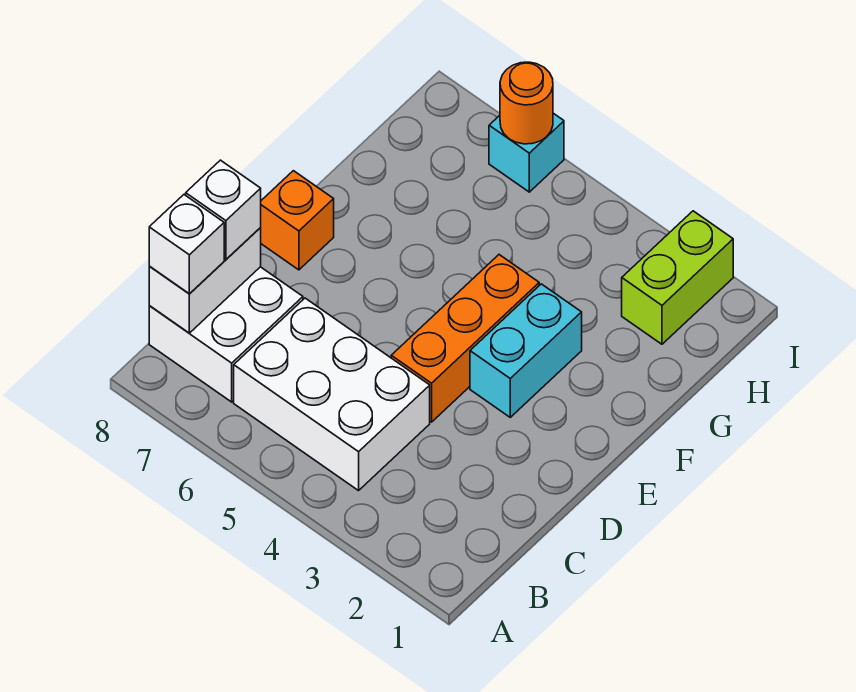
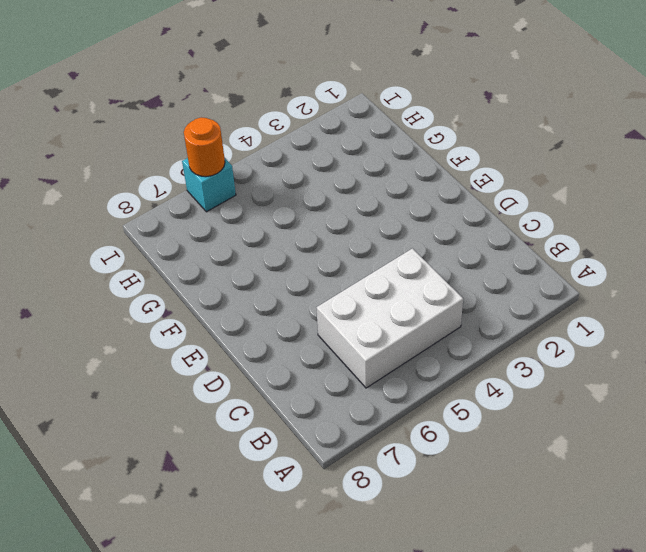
none -> white brick B7:C8 level 1
none -> orange brick D4:F4 level 1

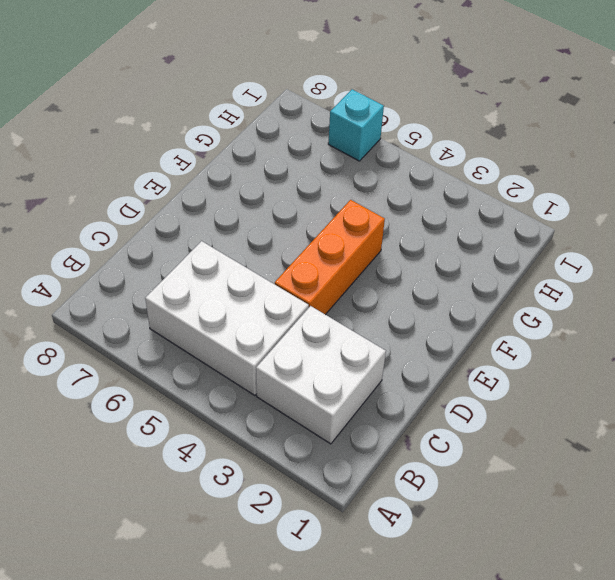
white brick B2:C3 level 1 -> white brick B7:C8 level 1
none -> cyan brick E3:F3 level 1
none -> orange brick E8 level 1

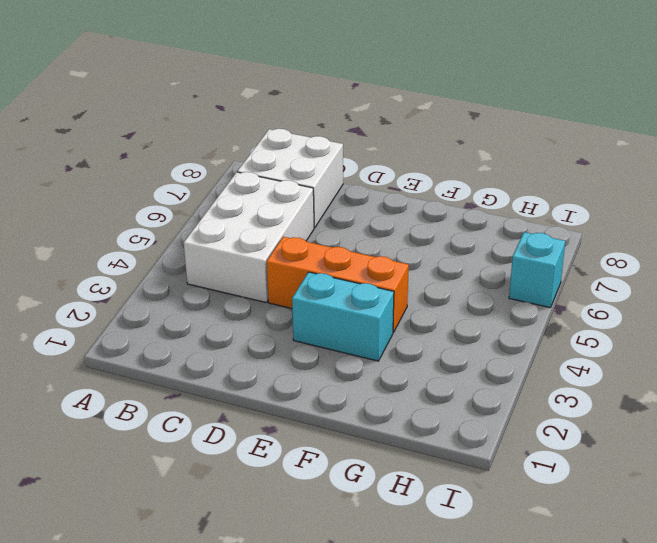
none -> orange brick E8 level 1
none -> lime brick H2:I2 level 1

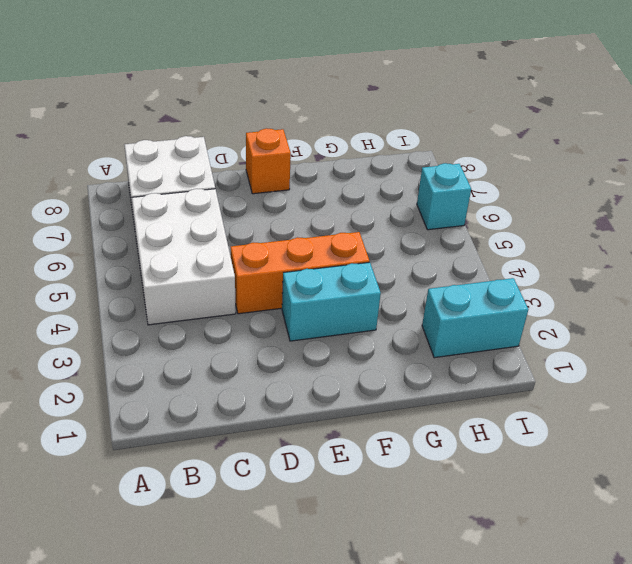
cyan brick H2:I2 level 1 -> lime brick H2:I2 level 1
none -> white brick B8:C8 level 2
none -> orange round brick I6 level 2

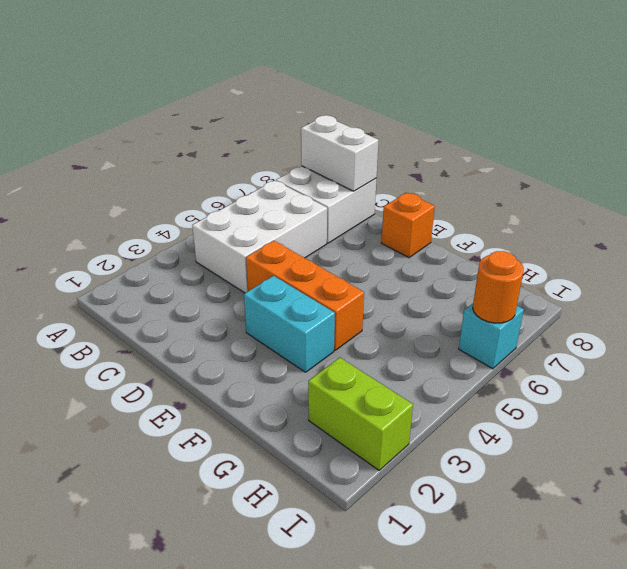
none -> white brick B8 level 3
none -> white brick C8 level 3

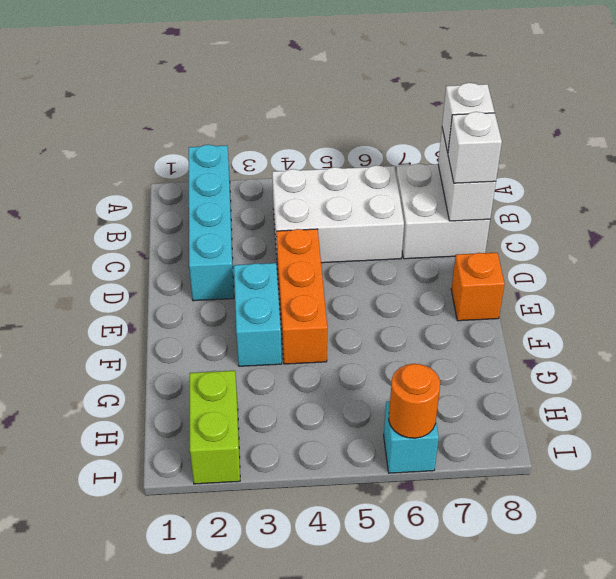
cyan brick A2:D2 level 1 -> none

